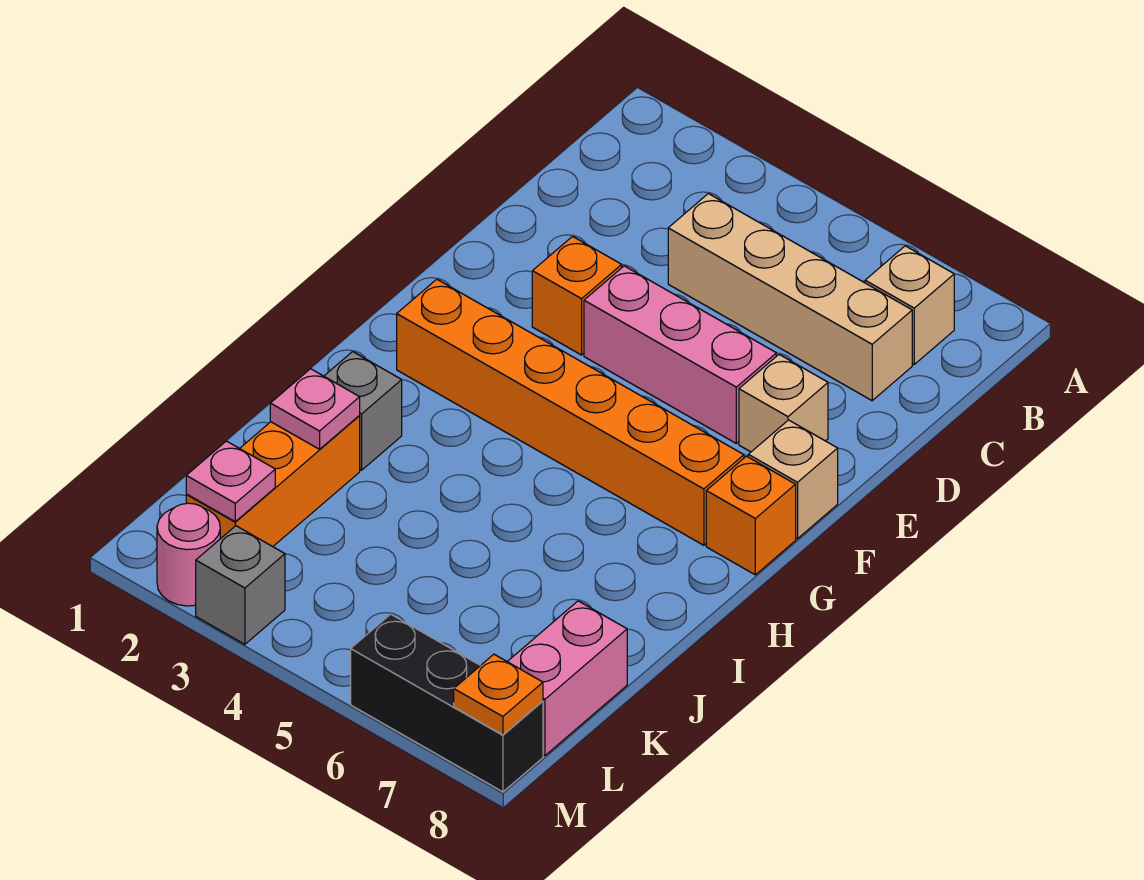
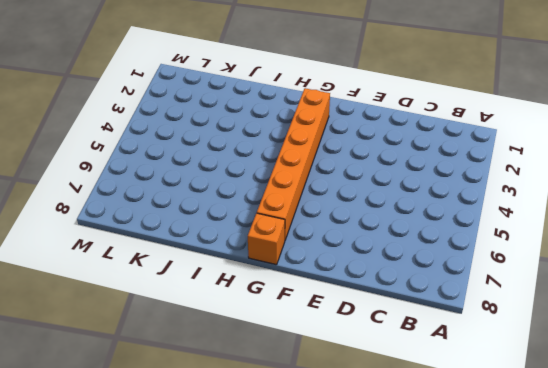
none -> tan brick B7 level 1
none -> tan brick C4:C7 level 1
none -> orange brick E3 level 1

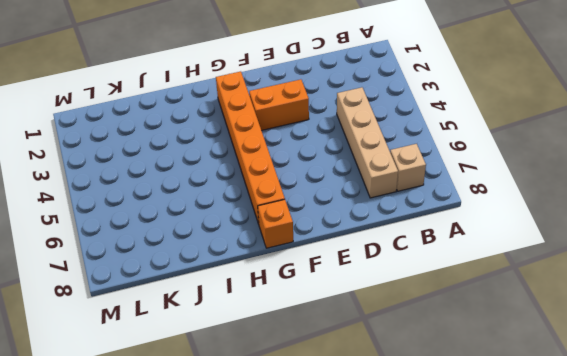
orange brick E3:F3 level 1 -> orange brick E3 level 1
none -> pink brick E4:E6 level 1
none -> tan brick E7 level 1
none -> tan brick F8 level 1

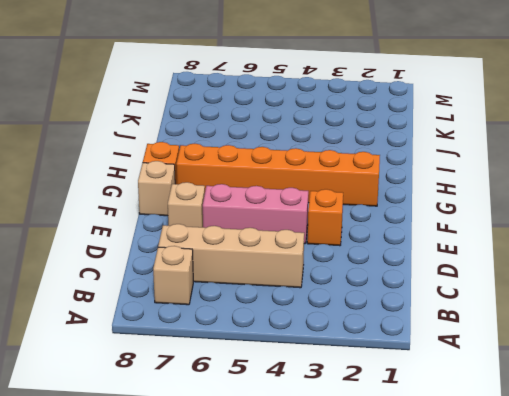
none -> grey brick I2 level 1
none -> orange brick J2:L2 level 1
none -> pink brick K8:L8 level 1

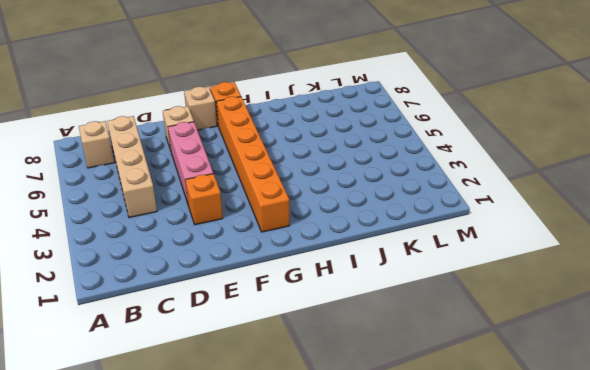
none -> grey brick I2 level 1
none -> orange brick J2:L2 level 1
none -> pink brick K8:L8 level 1

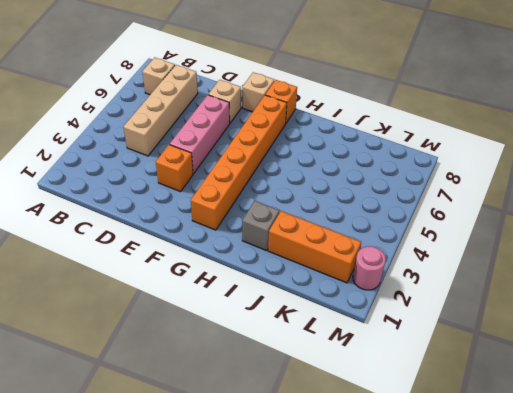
none -> pink brick K8:L8 level 1
none -> grey brick M3 level 1
none -> black brick M6:M8 level 1

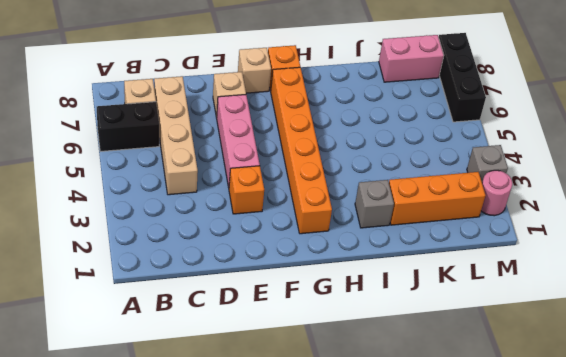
black brick A6:B6 level 1 -> none
none -> pink plate J2 level 2
none -> pink plate L2 level 2
none -> orange plate M8 level 2

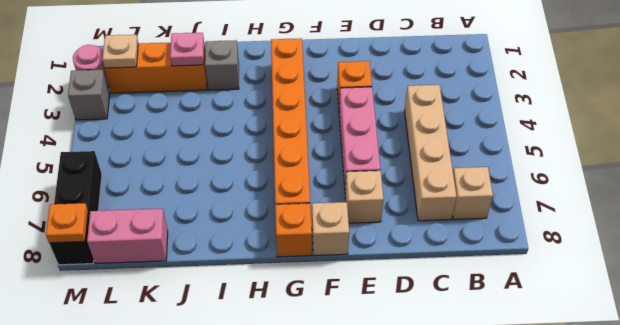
tan plate L2 level 2 -> pink plate L2 level 2

